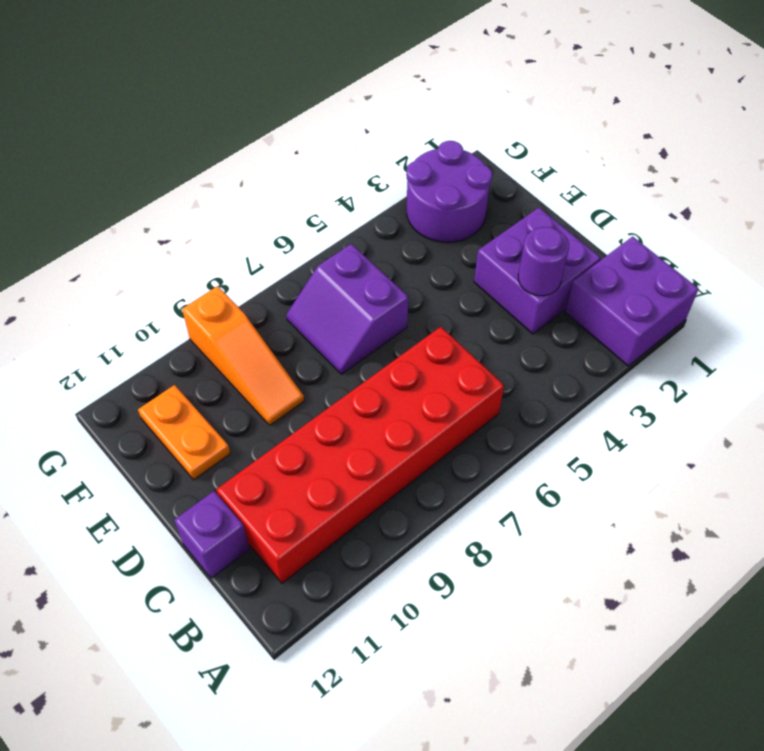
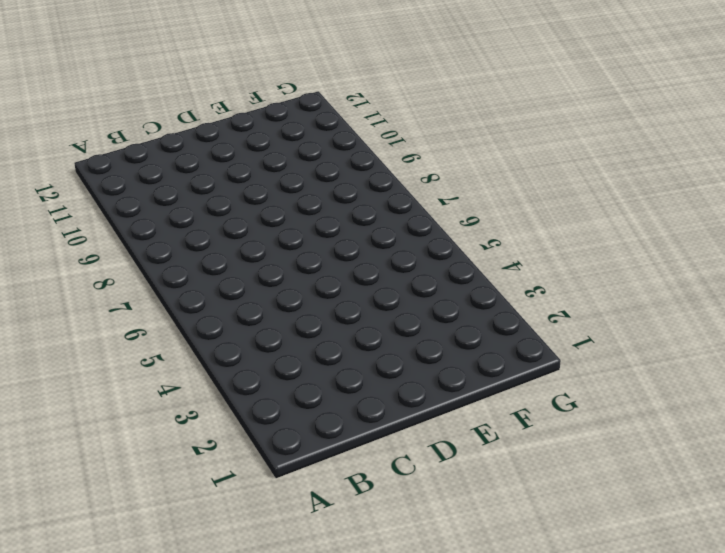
none -> purple brick A1:B2 level 1
none -> red brick B6:C11 level 1

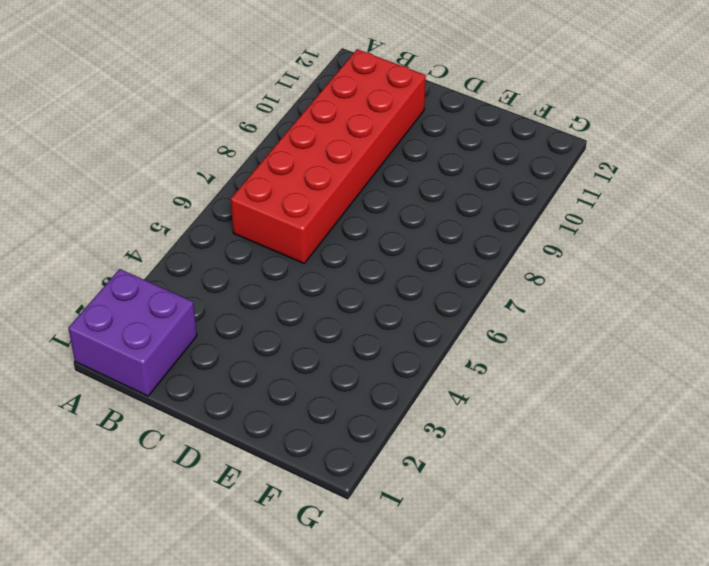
none -> purple brick C2:D3 level 1
none -> purple brick C12 level 1

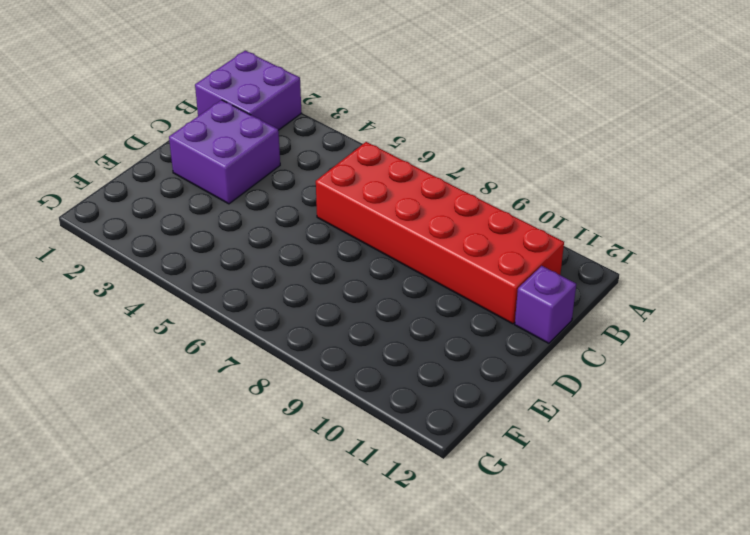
none -> purple slope E6:F7 level 1 top 6
none -> orange slope E9:G9 level 1 top G

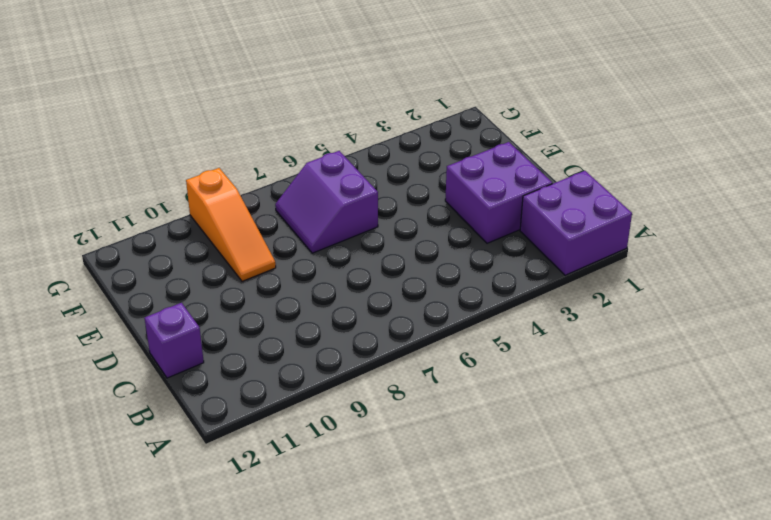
none -> red brick B6:C11 level 1
none -> orange plate E11:F11 level 1

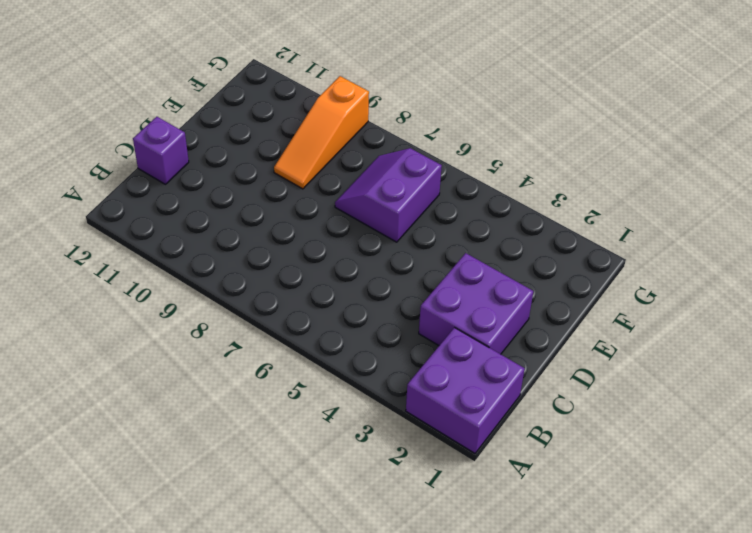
none -> red brick B6:C11 level 1
none -> orange plate E11:F11 level 1

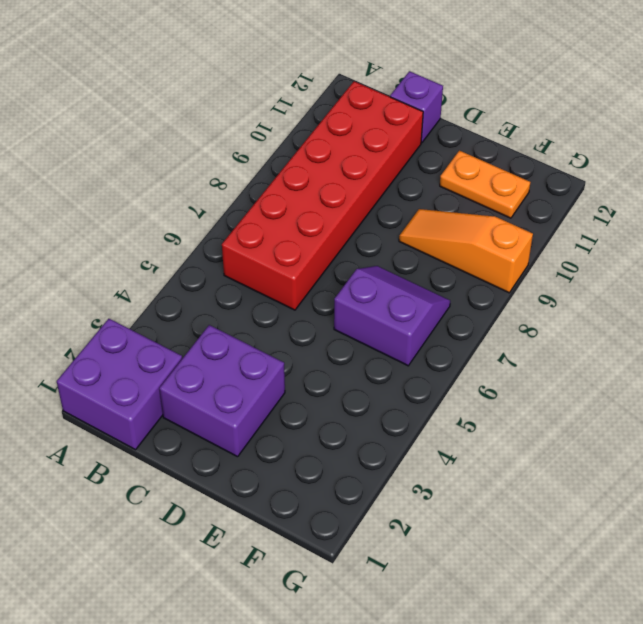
none -> purple round brick F2:G3 level 1
none -> purple round brick C3 level 2

